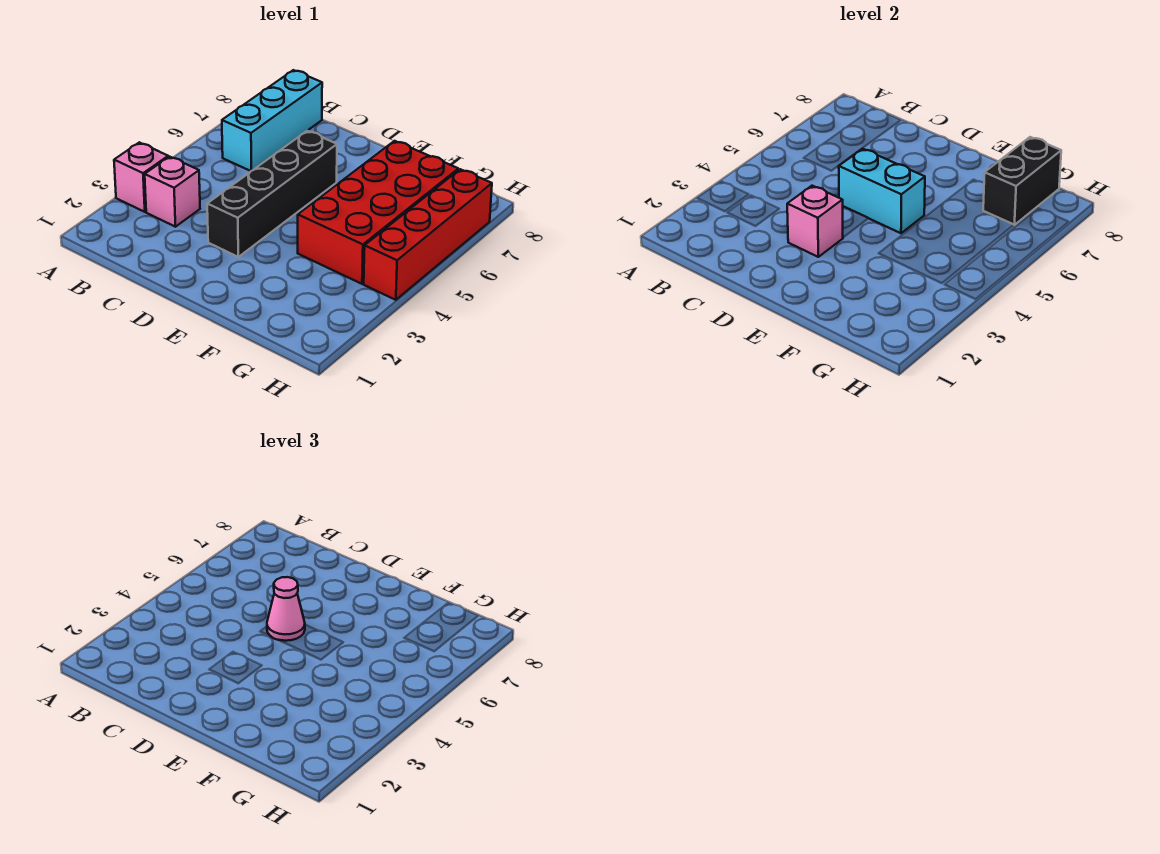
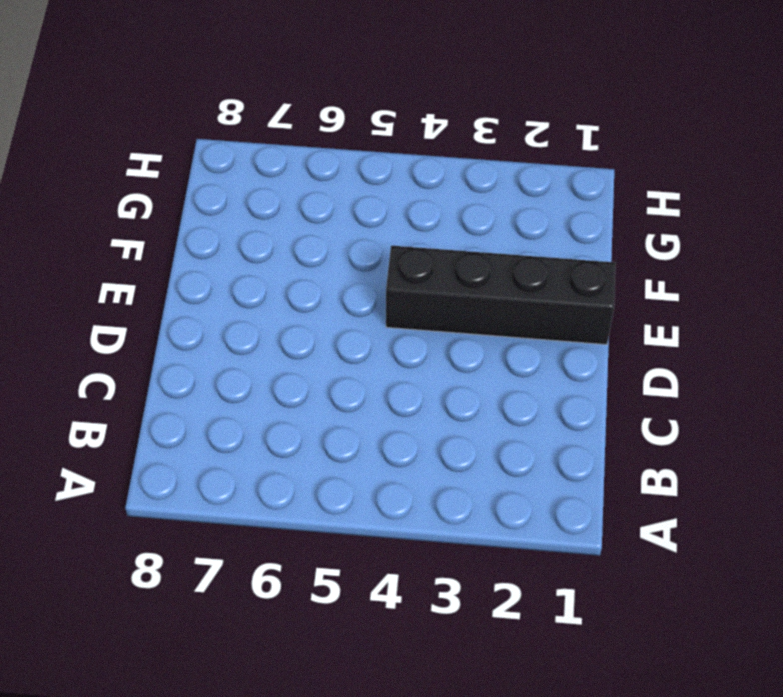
black brick E1:E4 level 1 -> black brick D3:D6 level 1
none -> pink brick A3 level 1
none -> pink brick B3 level 1

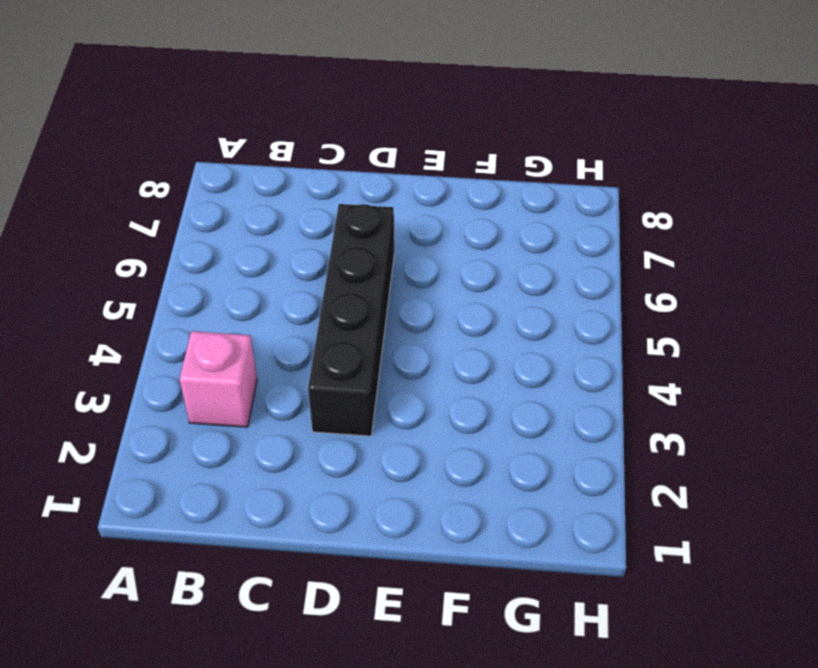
none -> pink brick A3 level 1
none -> cyan brick B6:B8 level 1

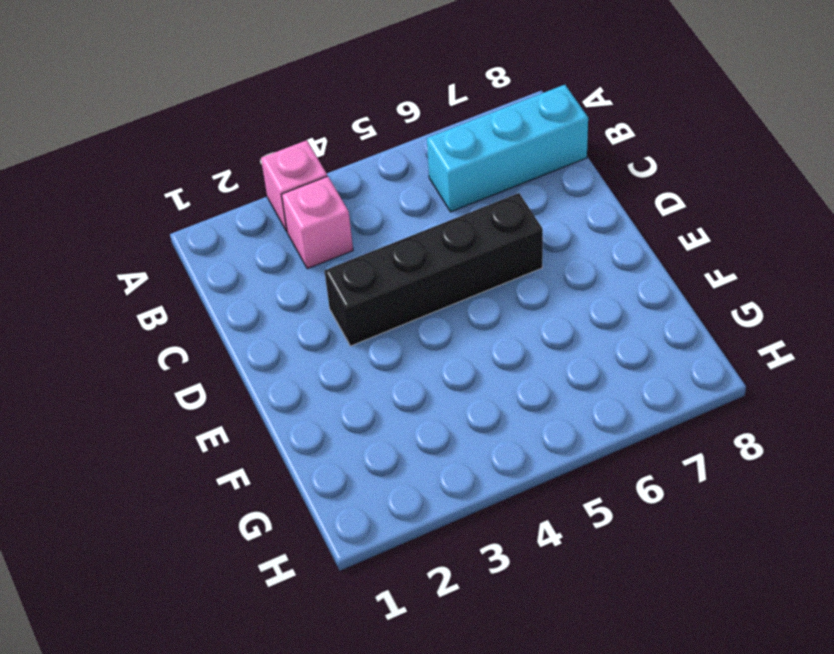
none -> red brick F4:G7 level 1
none -> red brick H4:H7 level 1

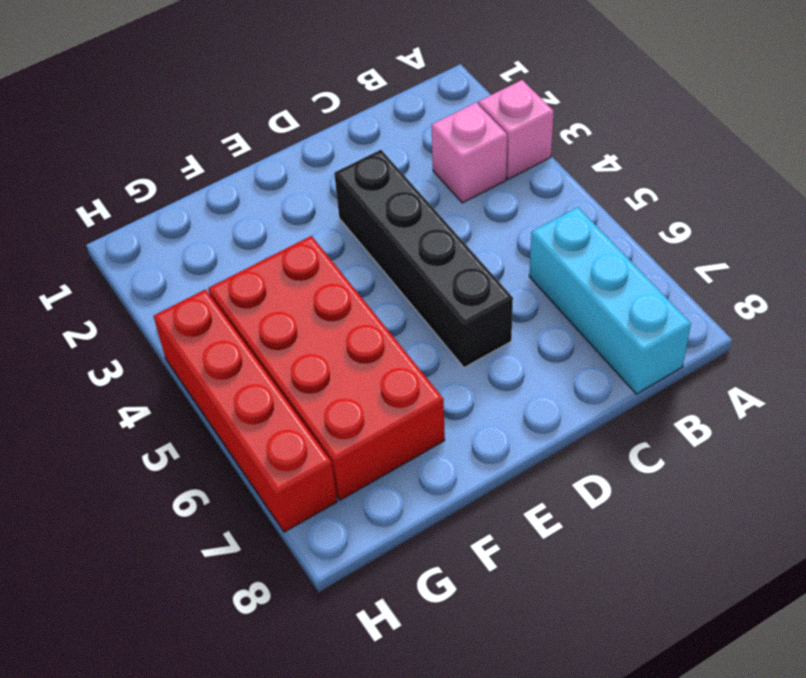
none -> pink brick D3 level 2
none -> cyan brick D5:E5 level 2

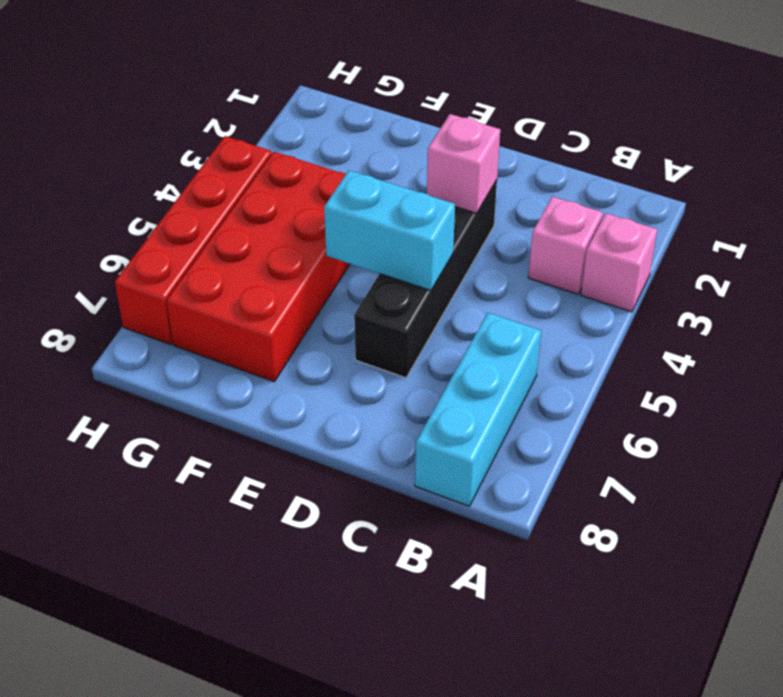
none -> black brick G7:G8 level 2
none -> pink cone D5 level 3

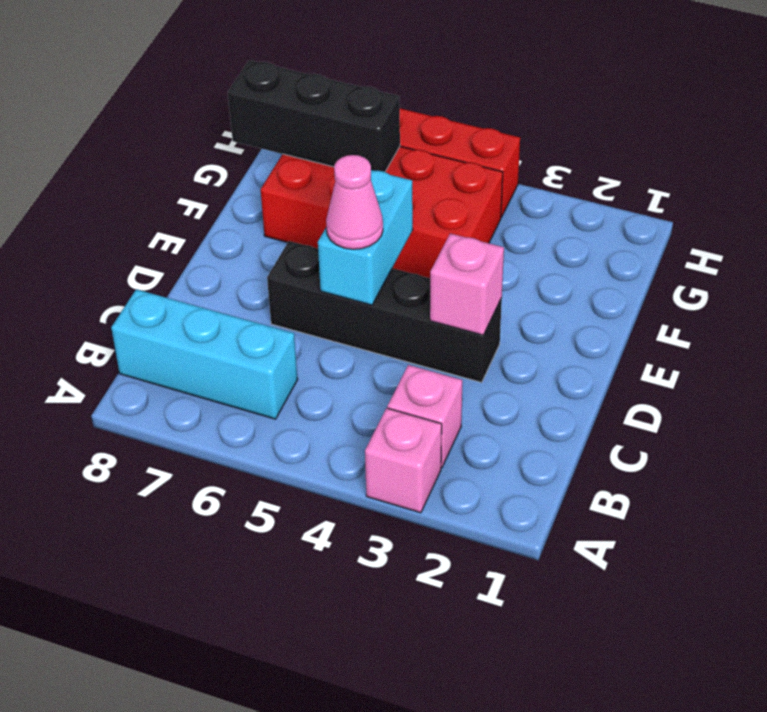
black brick G6:G8 level 2 -> black brick G7:G8 level 2

